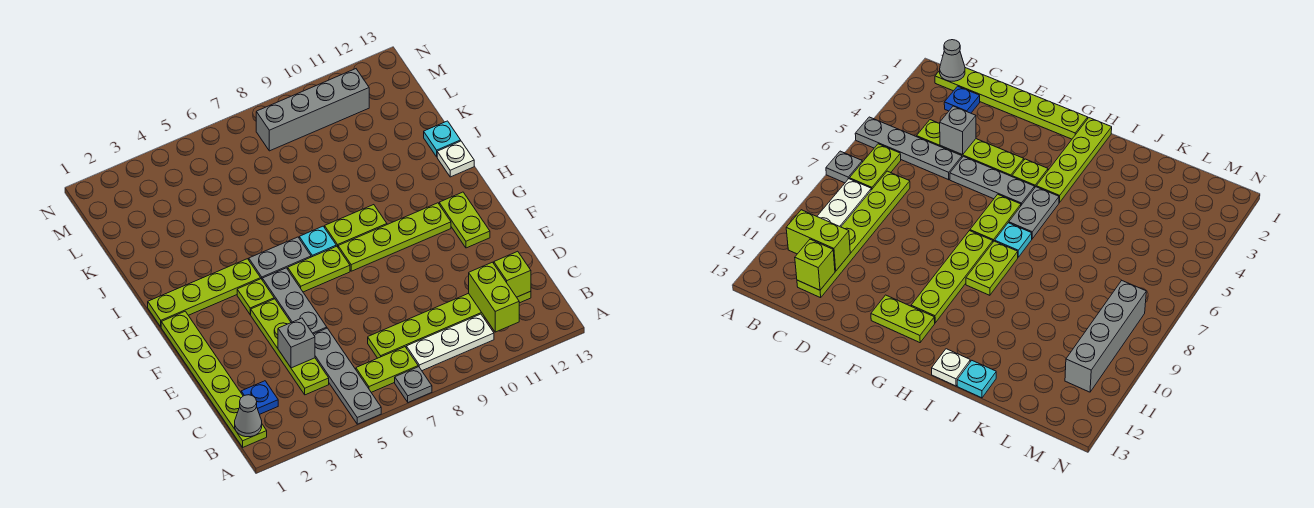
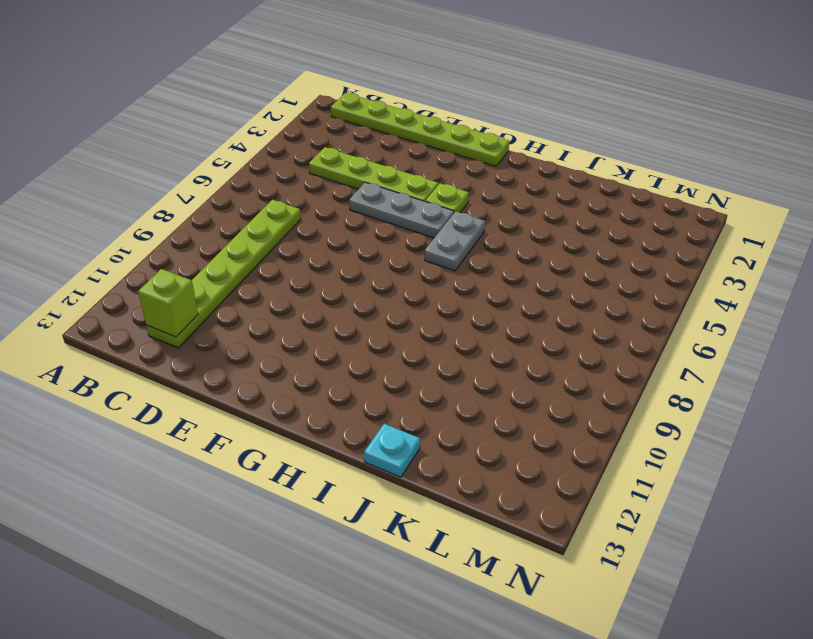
none -> grey plate A5:D5 level 1
none -> grey plate A7 level 1
none -> lime plate B6:B7 level 1

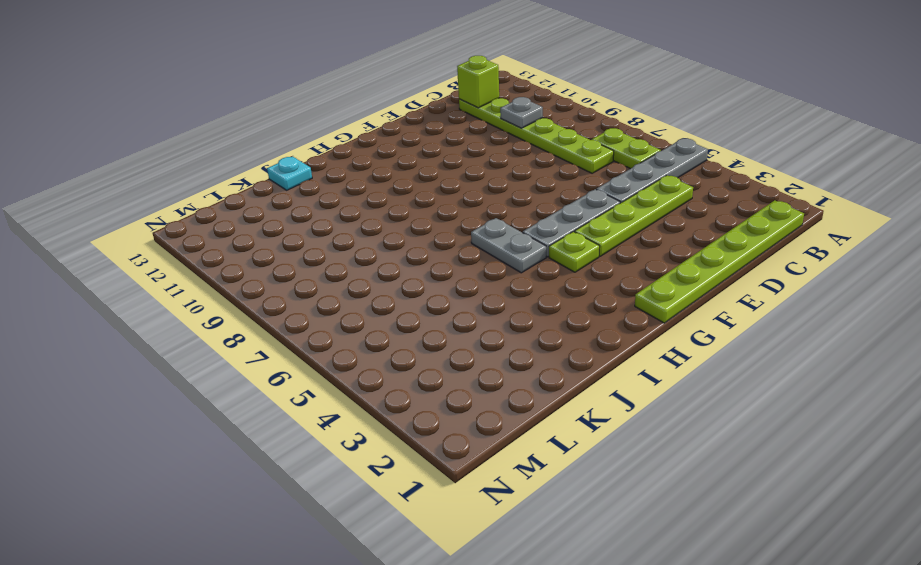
grey plate C10 level 2 -> grey plate A7 level 1
none -> white plate B8:B10 level 1
none -> blue plate C2 level 1
none -> lime plate F12:G12 level 1

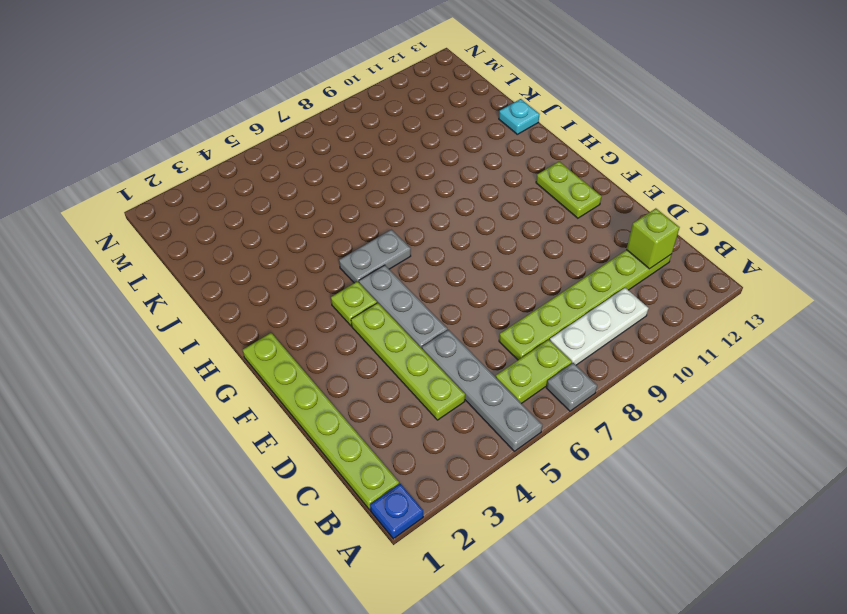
blue plate A1 level 1 -> blue plate C2 level 1
none -> lime plate G6:G7 level 1
none -> lime plate G8:G11 level 1
none -> lime plate H1:H4 level 1

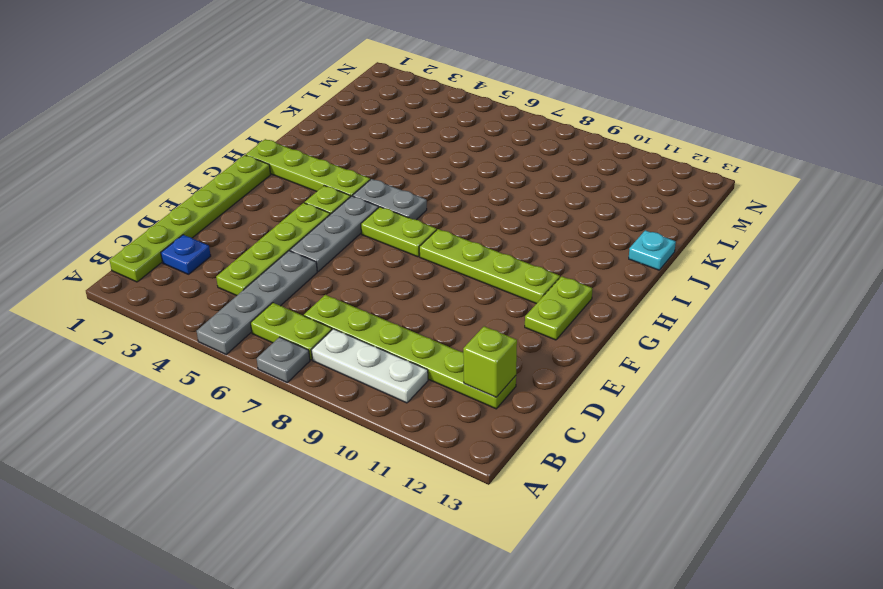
none -> cyan plate H7 level 1
none -> lime plate H8:H9 level 1
none -> white plate I13 level 1

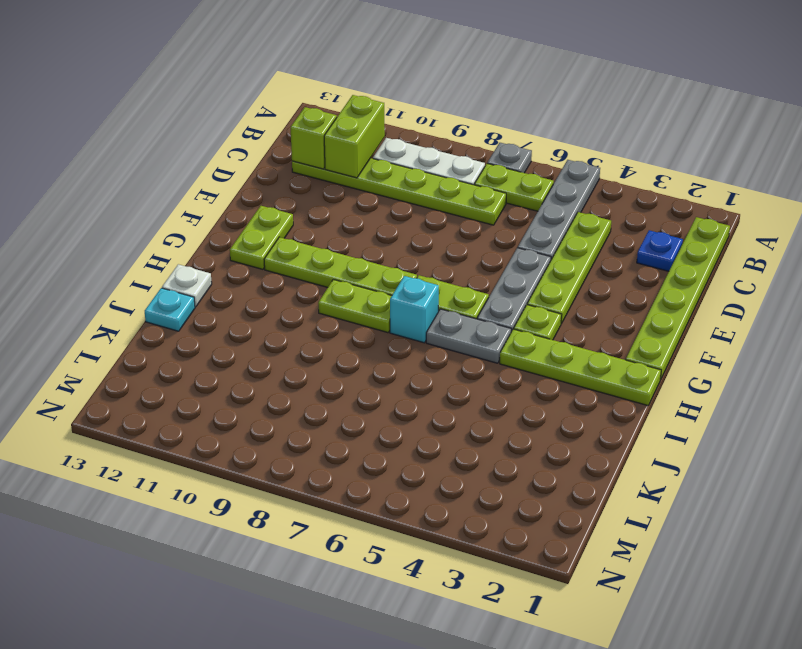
cyan brick H7 level 1 -> cyan plate H7 level 1
none -> grey brick M8:M11 level 1
none -> grey cone B1 level 2
none -> grey brick D4 level 2

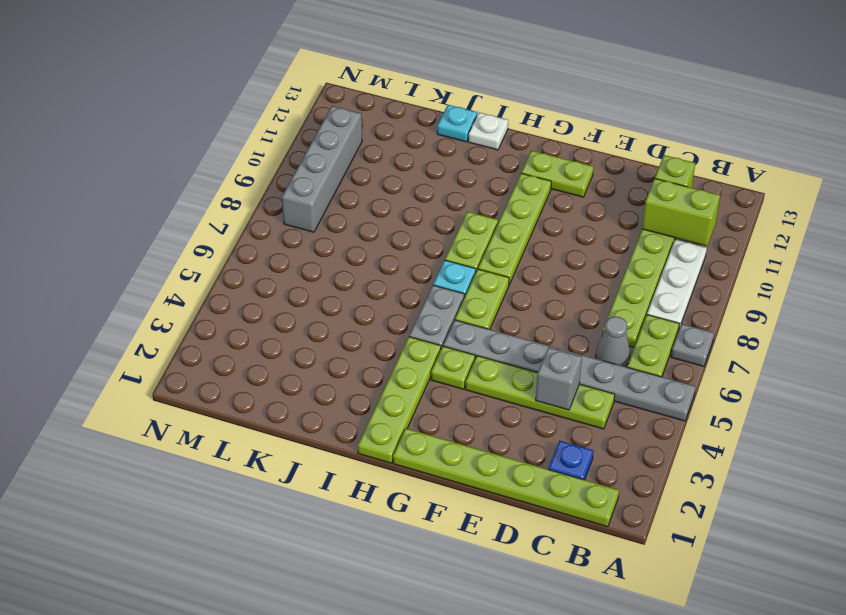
grey cone C6 level 1 -> grey cone B1 level 2

